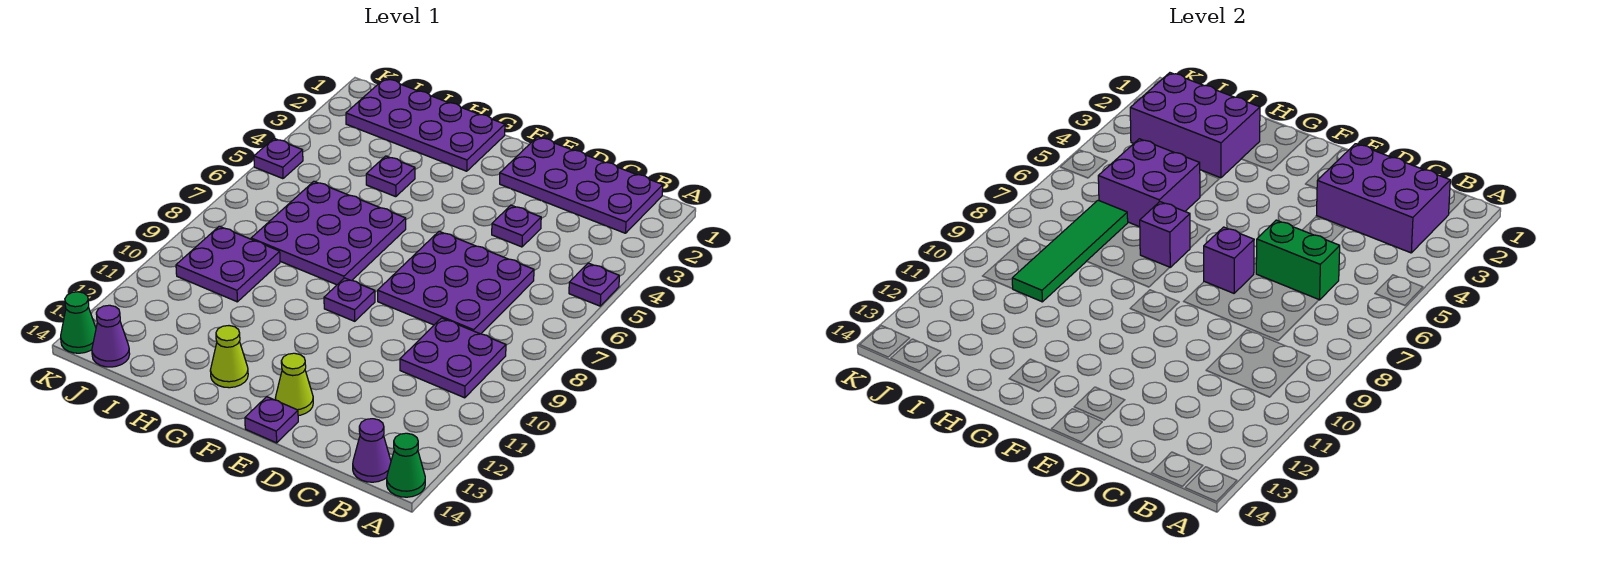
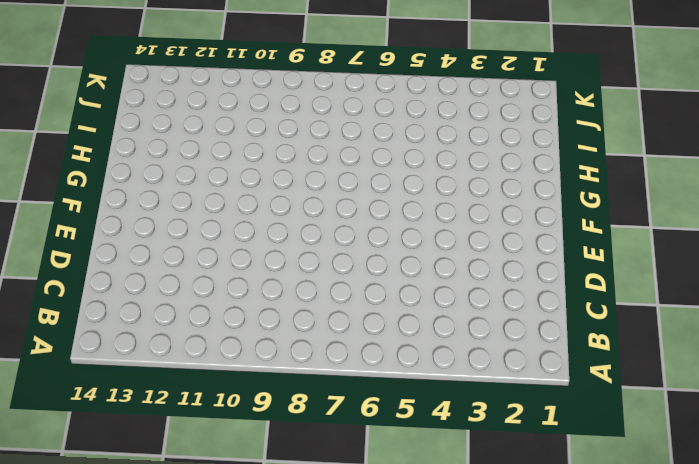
none -> purple plate A5 level 1
none -> green cone A14 level 1
none -> purple plate B1:E2 level 1

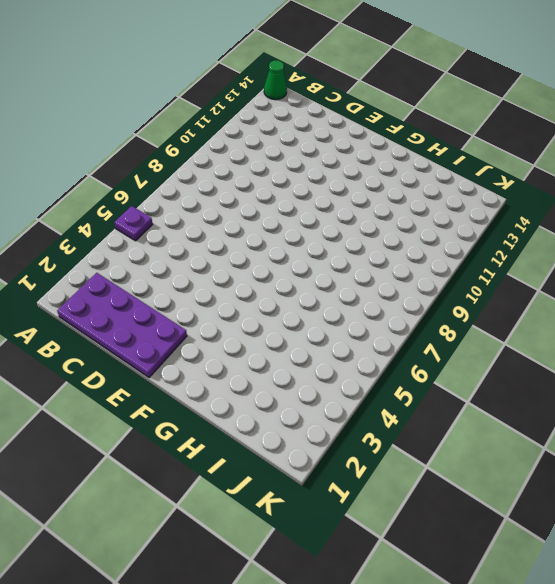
none -> purple plate B9:C10 level 1
none -> purple cone B14 level 1
none -> purple plate C6:E8 level 1

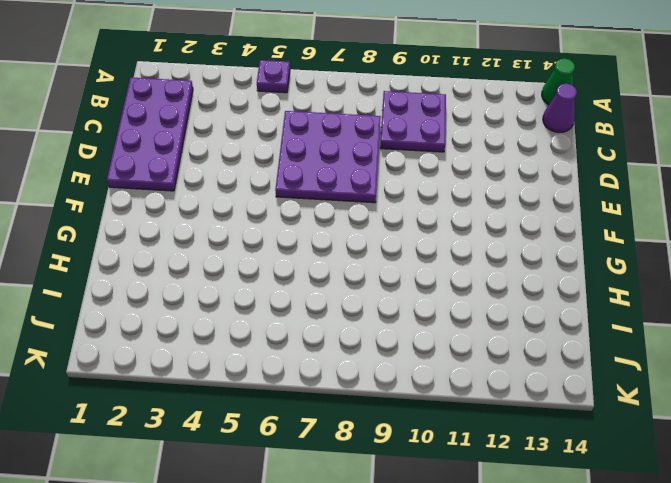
none -> purple plate D4 level 1
none -> lime cone E13 level 1
none -> purple plate E14 level 1

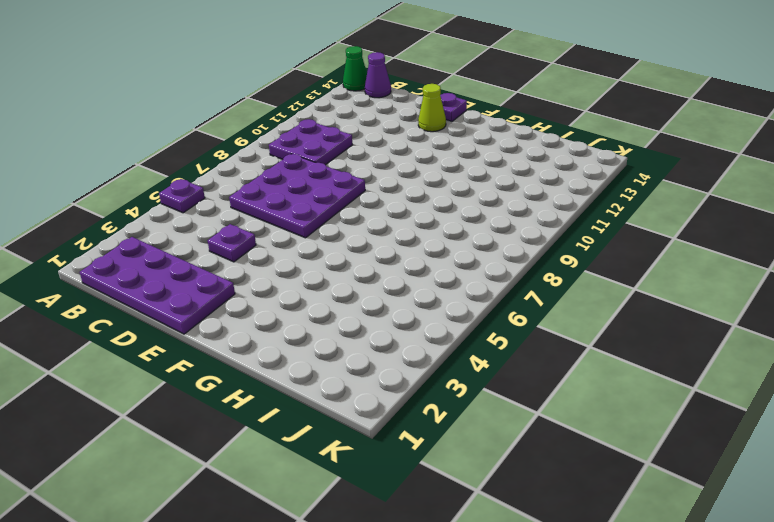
none -> purple plate F9 level 1
none -> purple plate G1:J2 level 1
none -> purple plate G6:I8 level 1

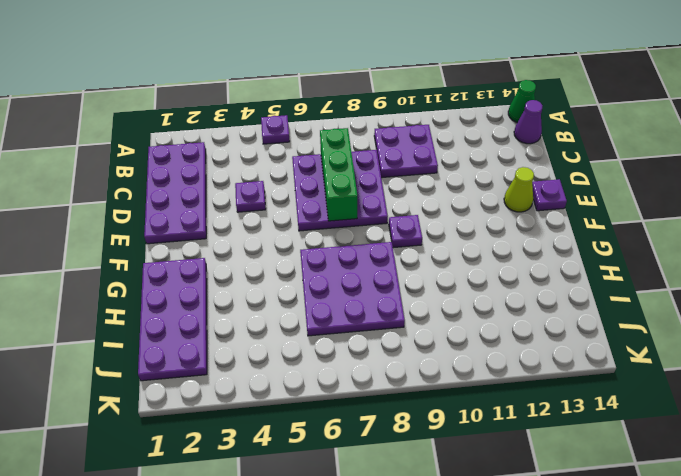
green brick C7:E7 level 2 -> purple brick E7 level 2
none -> lime cone G13 level 1
none -> purple plate H4 level 1
none -> purple plate I9:J10 level 1

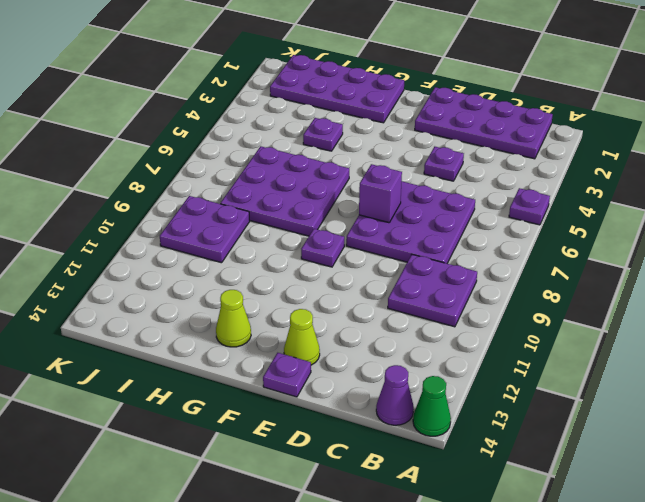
none -> purple cone J14 level 1
none -> purple plate K5 level 1
none -> green cone K14 level 1

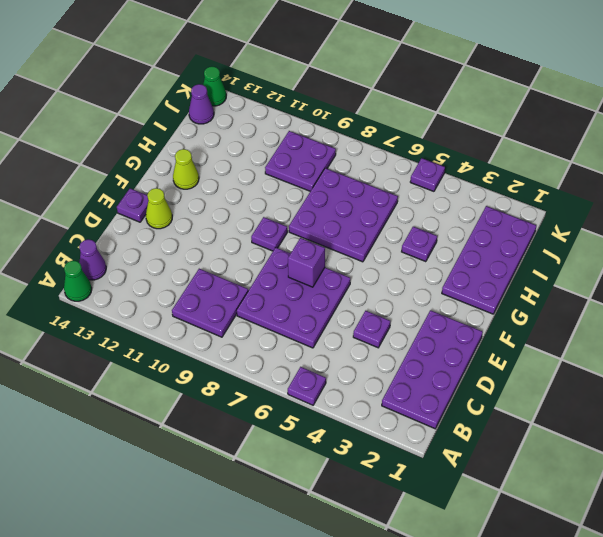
none -> purple brick B2:D3 level 2
none -> green brick C6:D6 level 2
none -> purple brick G7 level 2

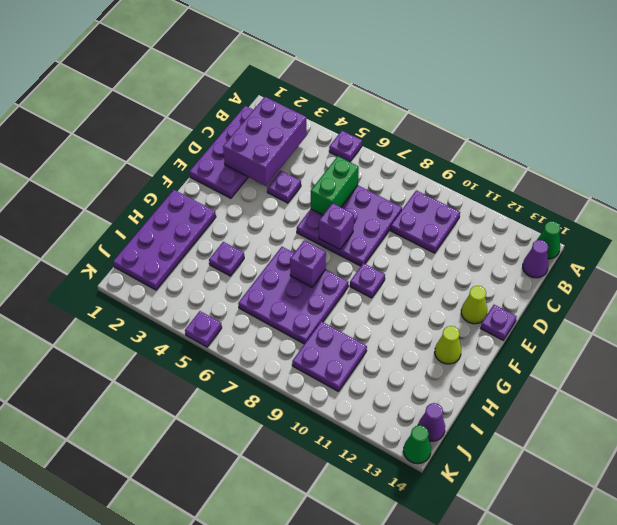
none -> purple brick H2:J3 level 2
none -> purple brick H5:I6 level 2
none -> green tile I7:I10 level 2

